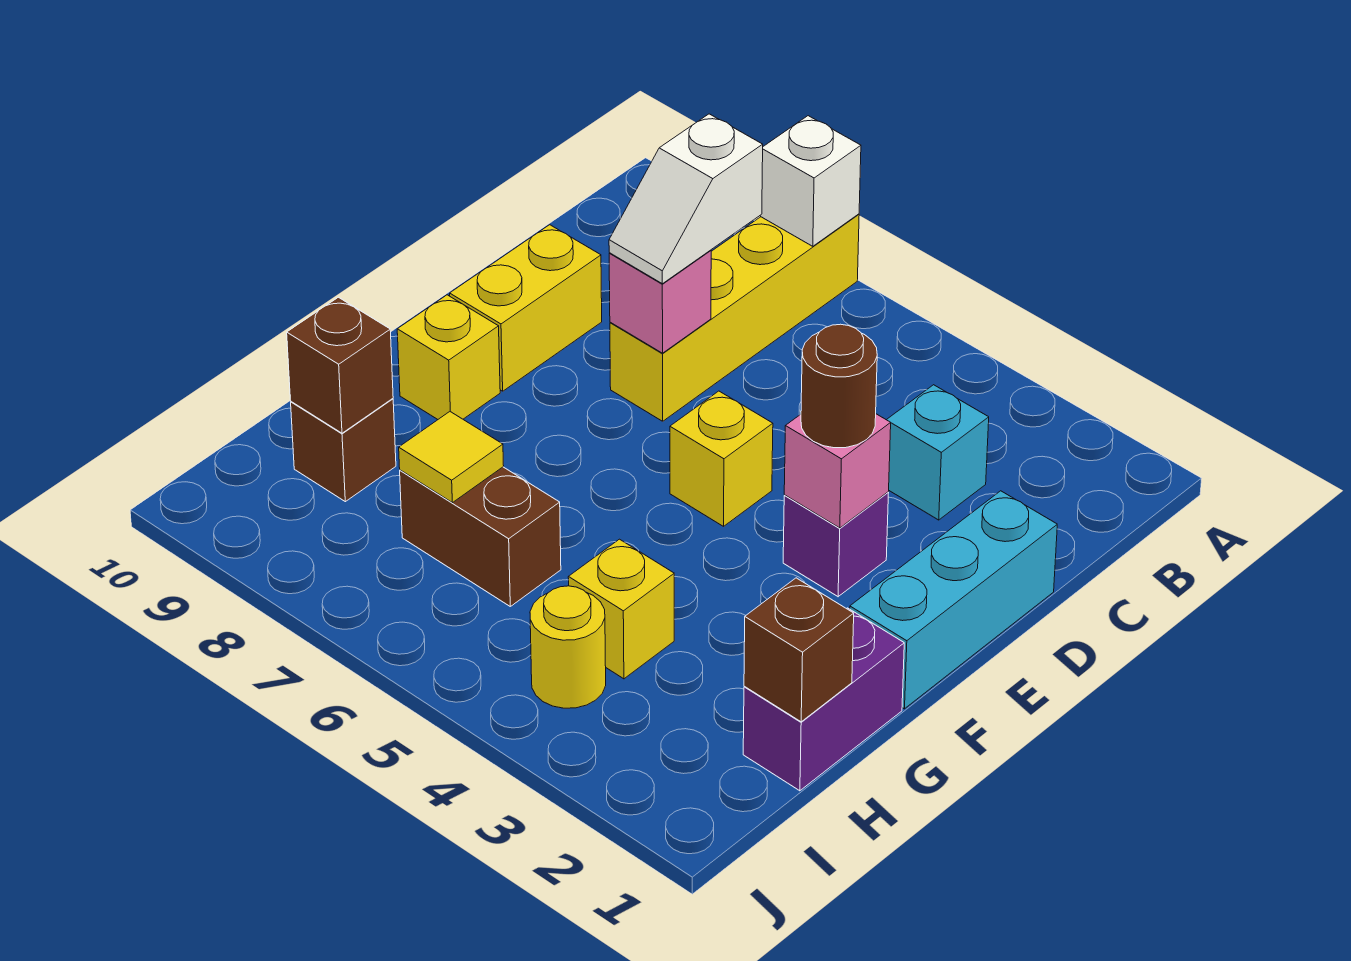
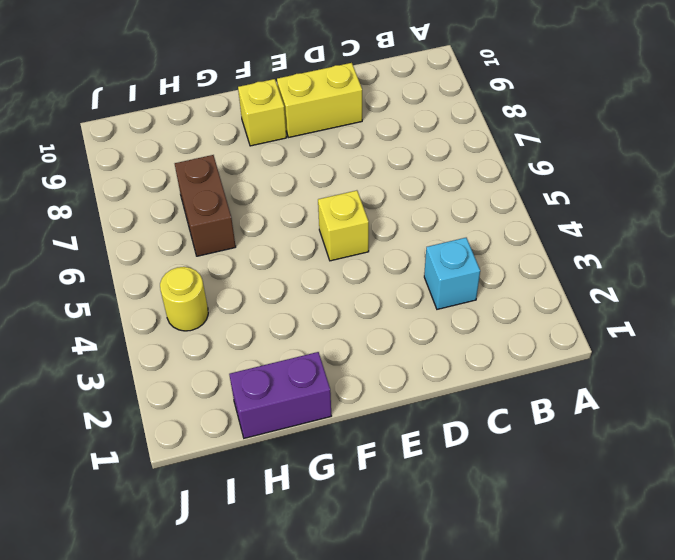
none -> yellow brick A7:D7 level 1
none -> cyan brick D1:F1 level 1
none -> purple brick E3 level 1

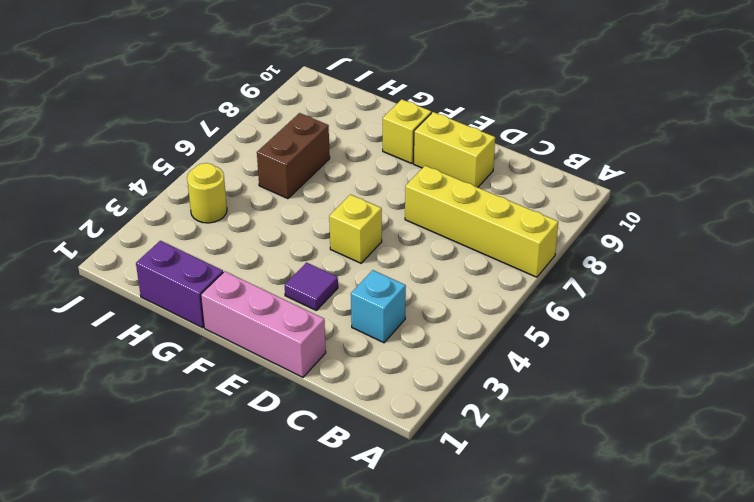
pink brick D1:F1 level 1 -> cyan brick D1:F1 level 1
purple tile E3 level 1 -> purple brick E3 level 1
none -> yellow brick H4 level 1
none -> brown brick H9 level 1
none -> white brick A7 level 2

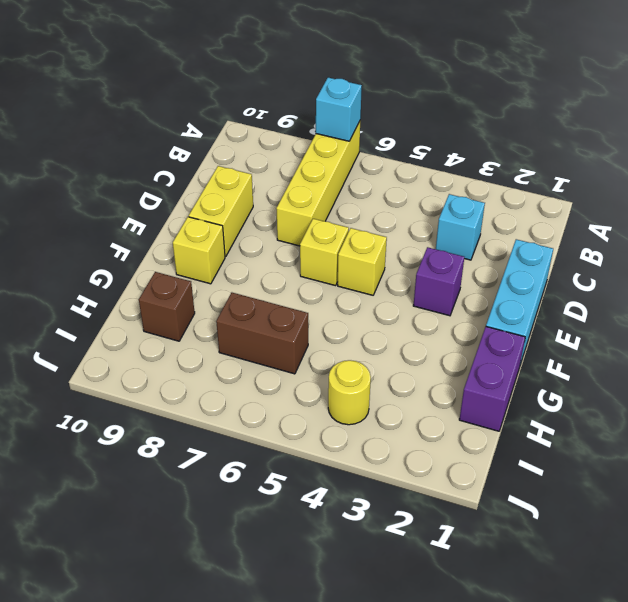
cyan brick A7 level 2 -> white brick A7 level 2
yellow brick E6 level 1 -> yellow brick H4 level 1
none -> pink brick D7 level 2
none -> pink brick E3 level 2
none -> brown brick H1 level 2

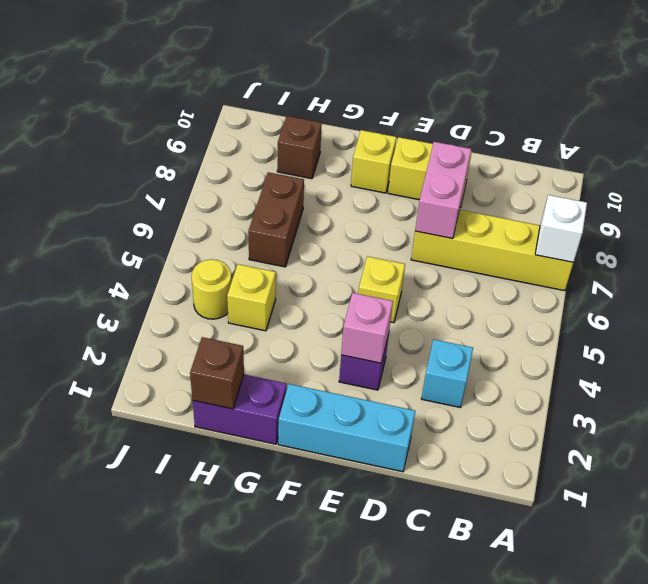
pink brick D7:D8 level 2 -> pink brick D7 level 2
none -> yellow tile H7 level 2
none -> brown brick H9 level 2
none -> white slope C7:D7 level 3 top C

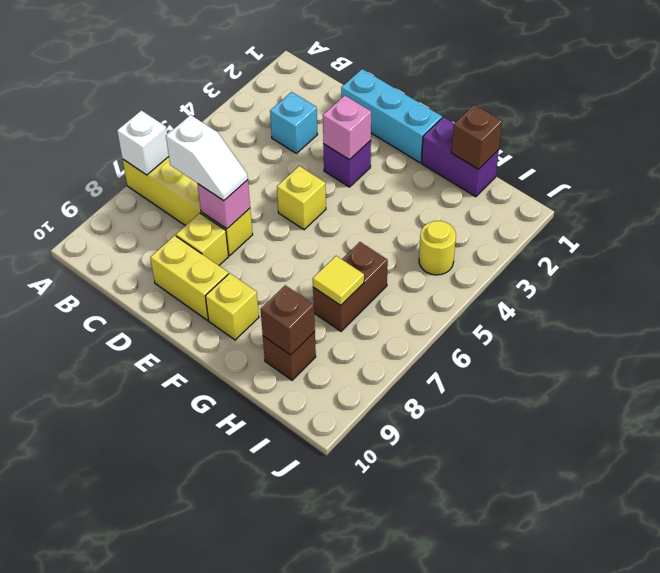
yellow brick D8 level 1 -> yellow brick H4 level 1
none -> brown round brick E3 level 3

